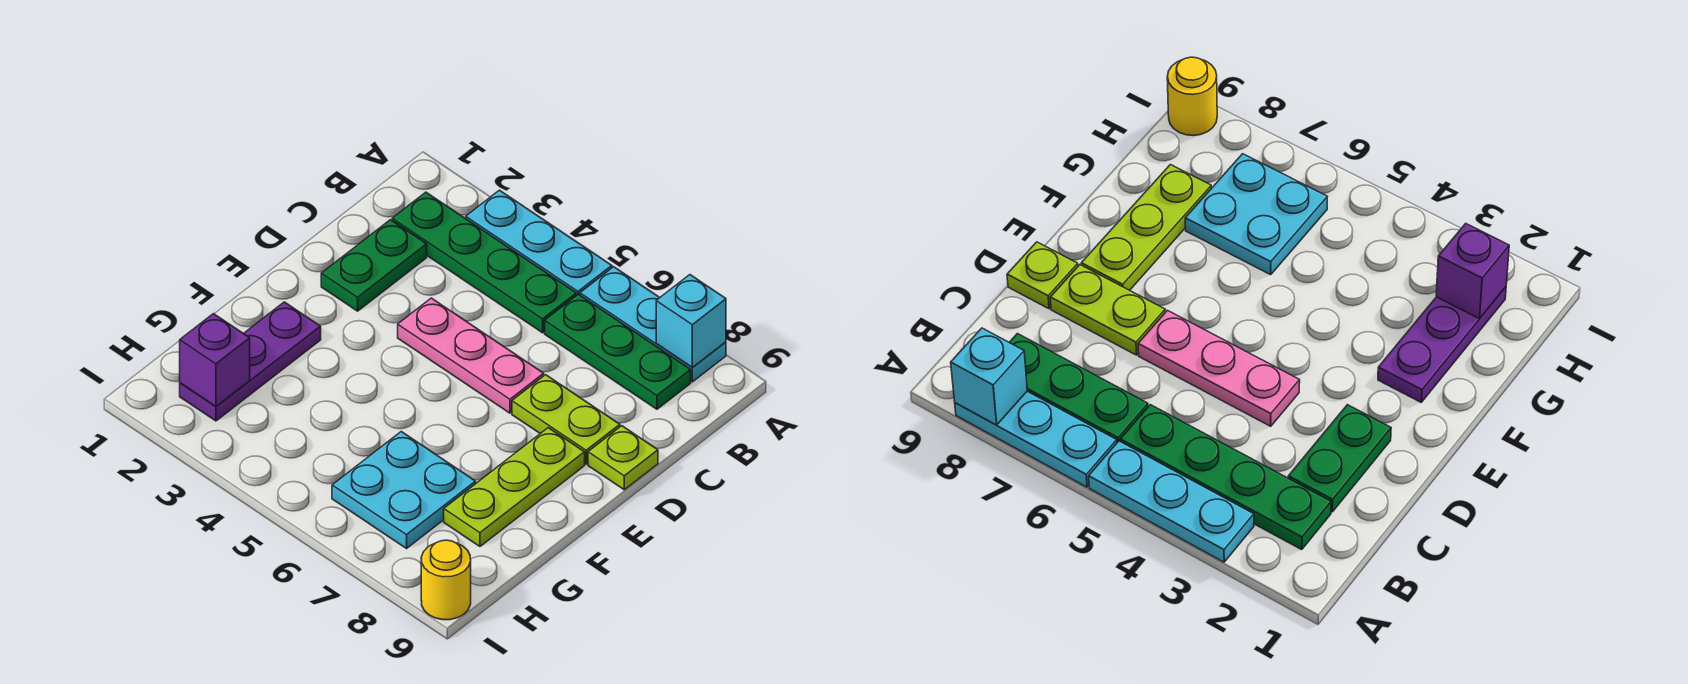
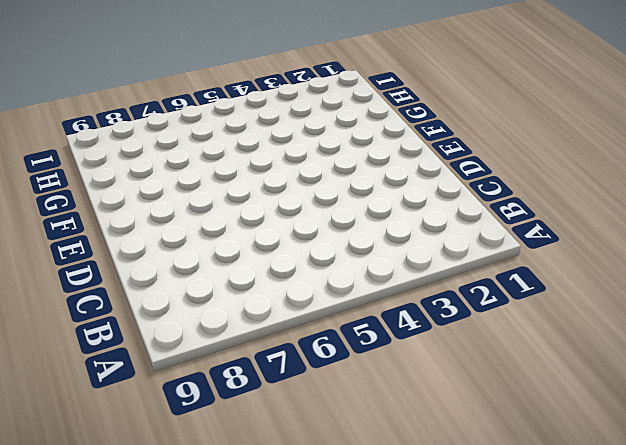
none -> cyan plate A3:A5 level 1
none -> cyan plate A6:A8 level 1
none -> green plate B2:B5 level 1

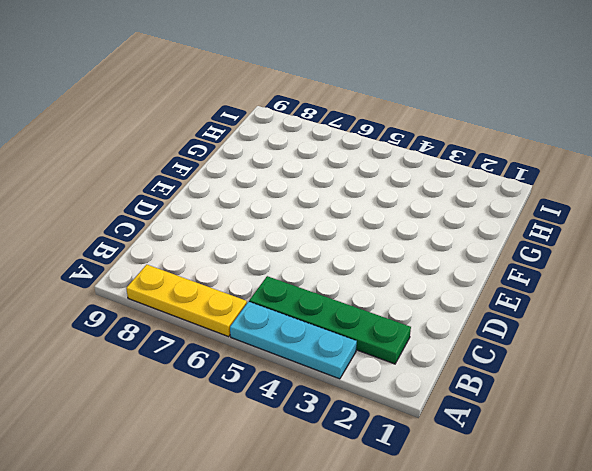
yellow plate A6:A8 level 1 -> cyan plate A6:A8 level 1
none -> green plate B6:B8 level 1
none -> green plate C2:D2 level 1
none -> pink plate D4:D6 level 1

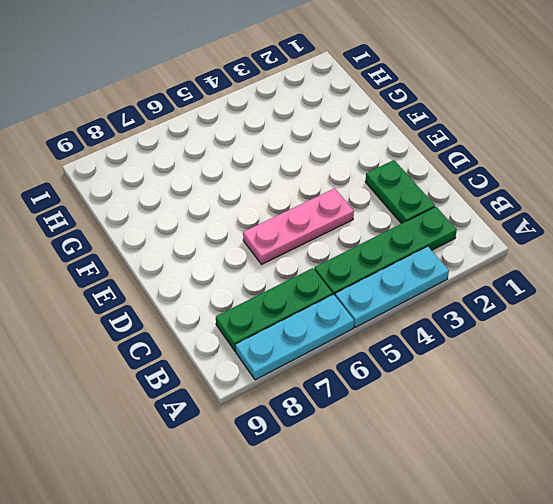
none -> lime plate D7:D8 level 1
none -> lime plate D9 level 1
none -> lime plate E8:G8 level 1

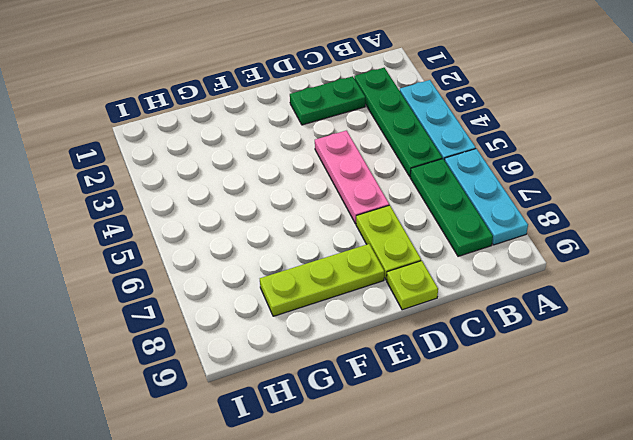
none -> purple plate F2:H2 level 1
none -> cyan plate G6:H7 level 1
none -> yellow round brick I9 level 1

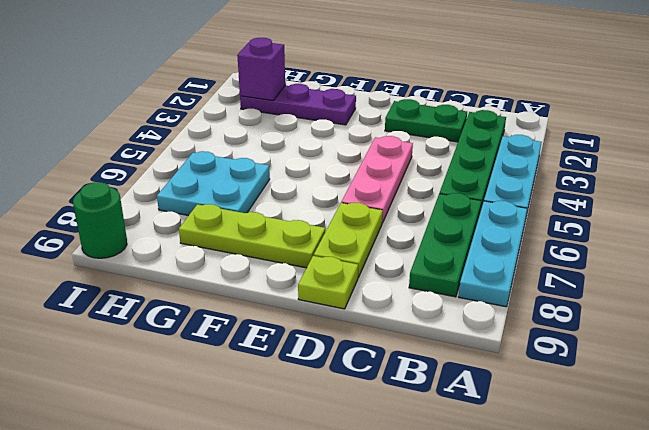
green round brick I9 level 1 -> yellow round brick I9 level 1
none -> cyan brick A8 level 2

